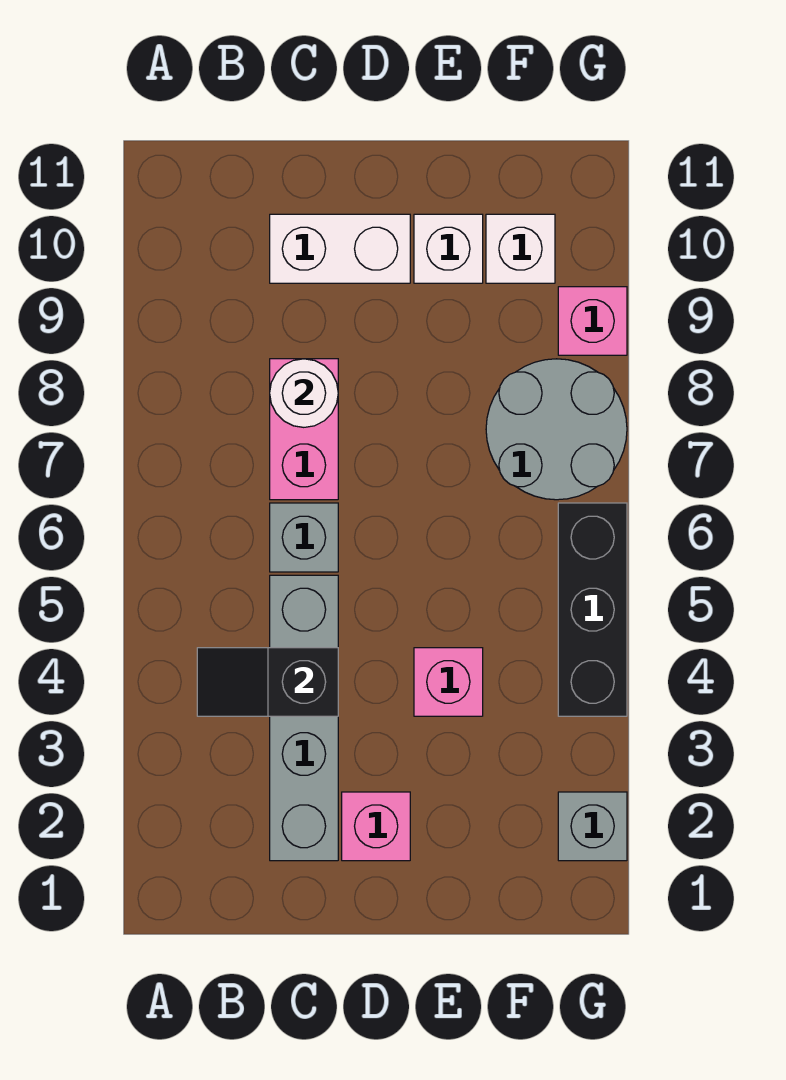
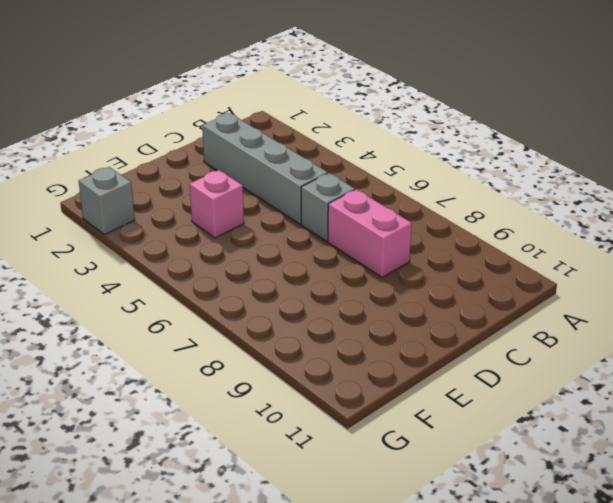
none -> white brick C10:D10 level 1
none -> pink brick D2 level 1
none -> white brick E10 level 1

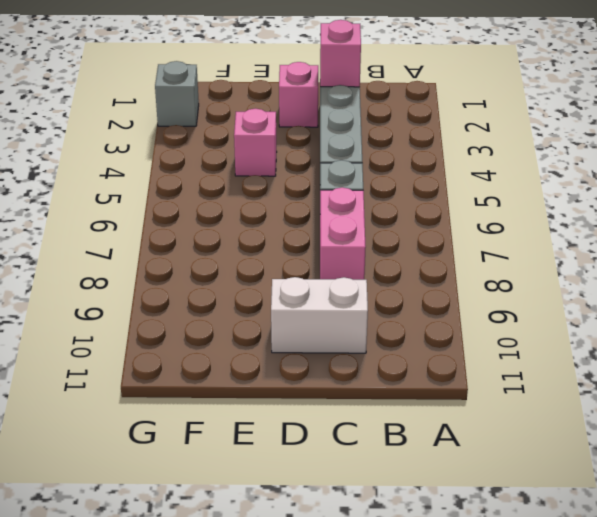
pink brick C2 level 2 -> pink brick G9 level 1
none -> white brick E10 level 1
none -> grey round brick F7:G8 level 1
none -> white brick F10 level 1

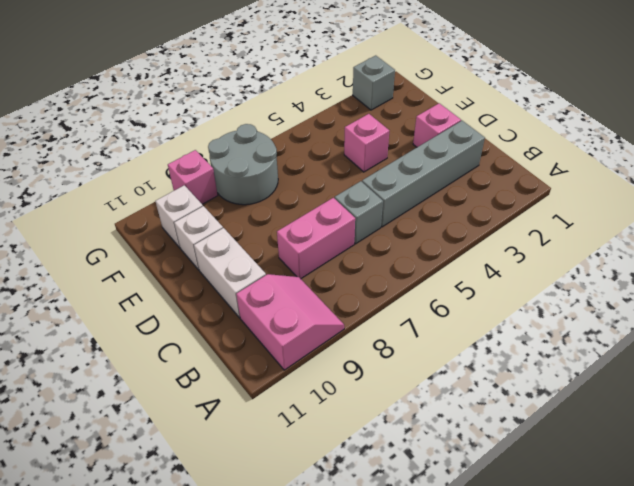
pink slope A9:B10 level 1 top 10 -> none
none -> black brick G4:G6 level 1
none -> black slope B4:C4 level 2 top C
none -> white round brick C8 level 2

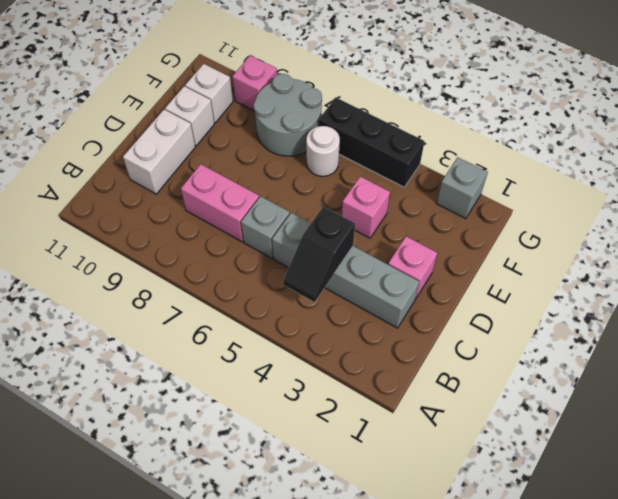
white round brick F6 level 1 -> white round brick C8 level 2

